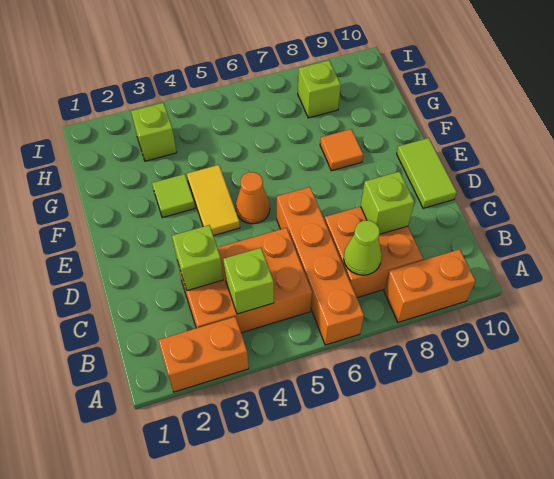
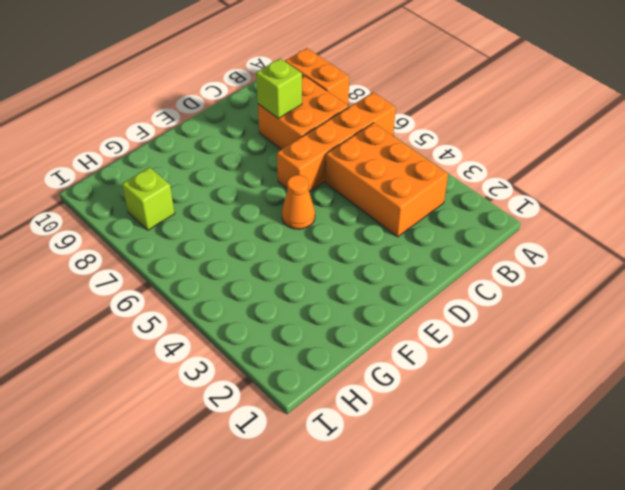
none -> orange brick A2:A3 level 1
none -> lime tile D10:E10 level 1
none -> yellow tile E4:F4 level 1

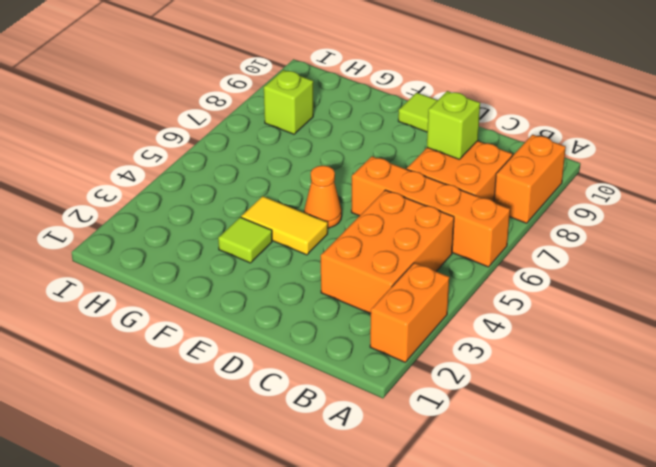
none -> orange tile F8 level 1
none -> lime brick H3 level 1
none -> lime brick B4 level 2

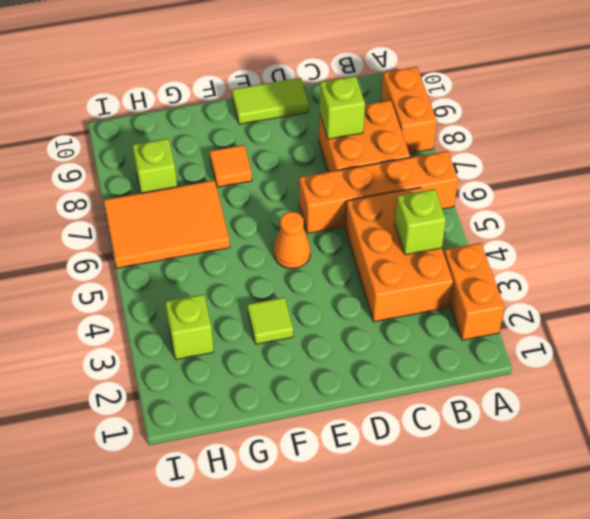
orange tile G6:I7 level 1 -> none
none -> yellow tile E4:F4 level 1
none -> lime cone B7 level 2
none -> lime brick C3 level 2

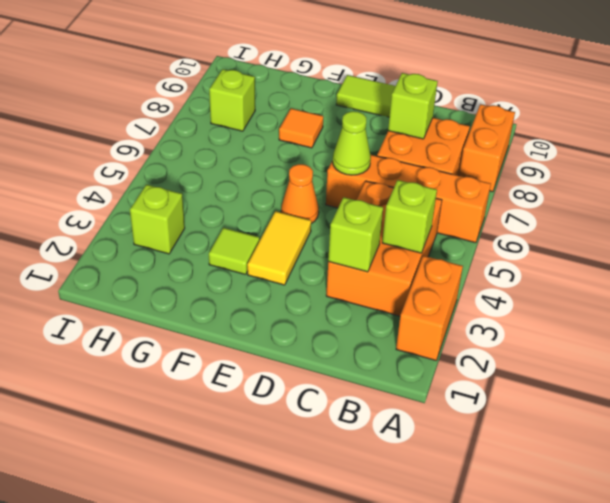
lime cone D6 level 2 -> lime cone B7 level 2
yellow tile E3:E4 level 1 -> yellow tile E4:F4 level 1

